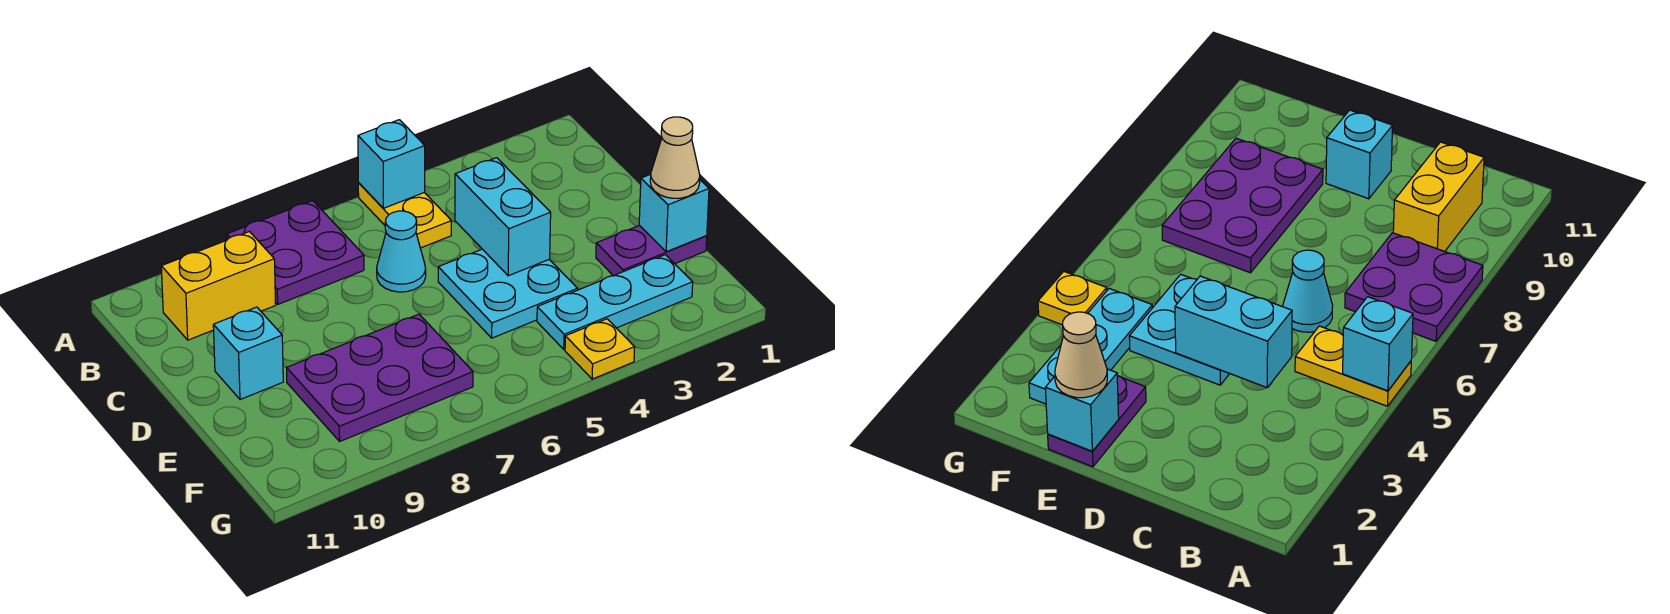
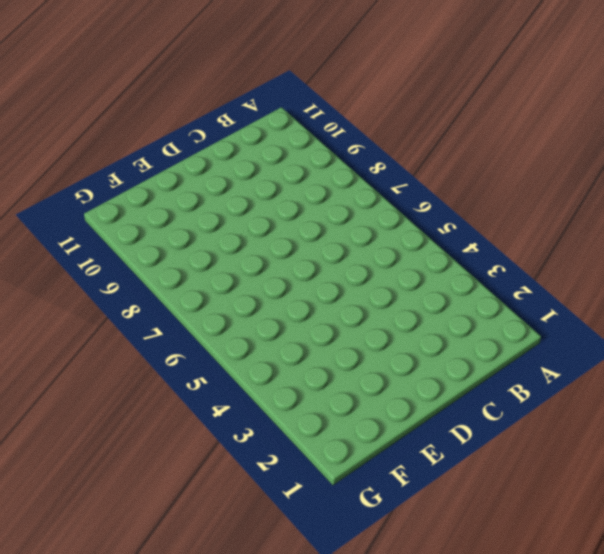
none -> yellow plate A5:B5 level 1
none -> purple plate A7:B8 level 1
none -> yellow brick B9:B10 level 1

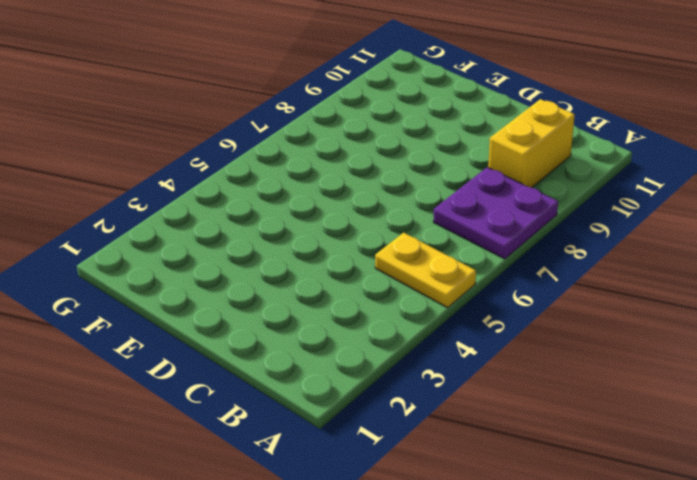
none -> cyan cone C6 level 1
none -> cyan plate D4:E5 level 1
none -> cyan brick D10 level 1

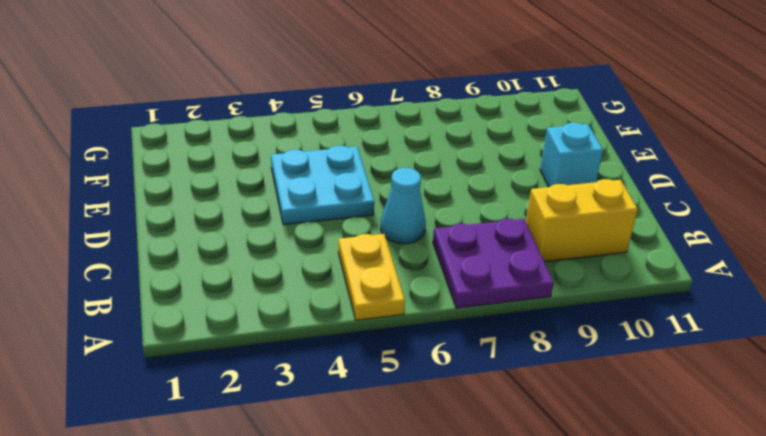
none -> purple plate E1:E2 level 1
none -> purple plate E7:F9 level 1
none -> cyan plate F2:F4 level 1

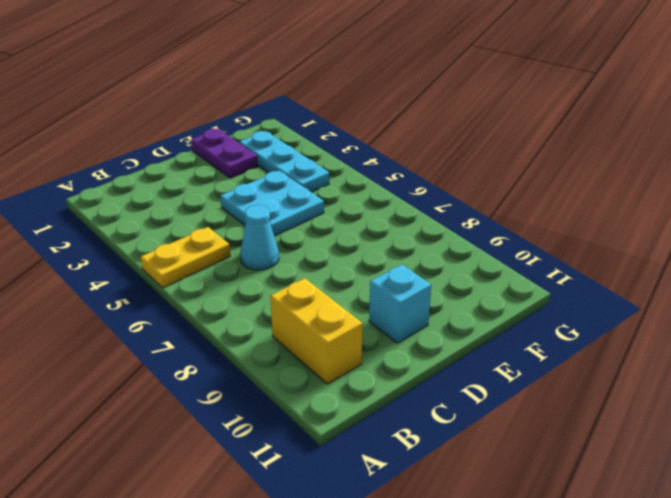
none -> purple plate A7:B8 level 1
none -> purple plate E7:F9 level 1
none -> yellow plate G4 level 1

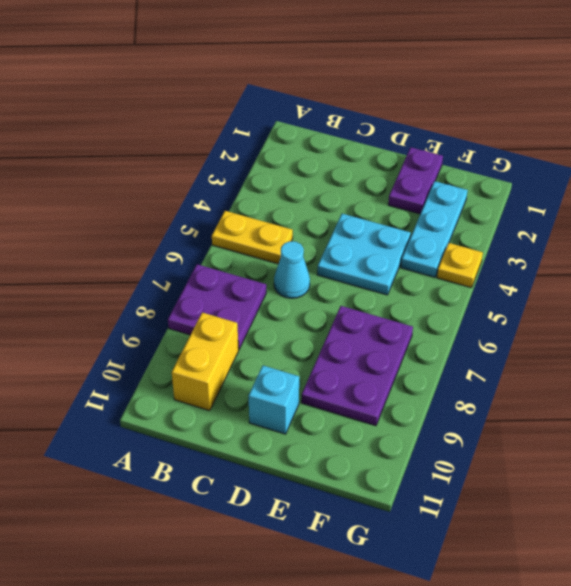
none -> cyan brick A5 level 2
none -> cyan brick C4:D4 level 2
none -> cyan brick E1 level 2

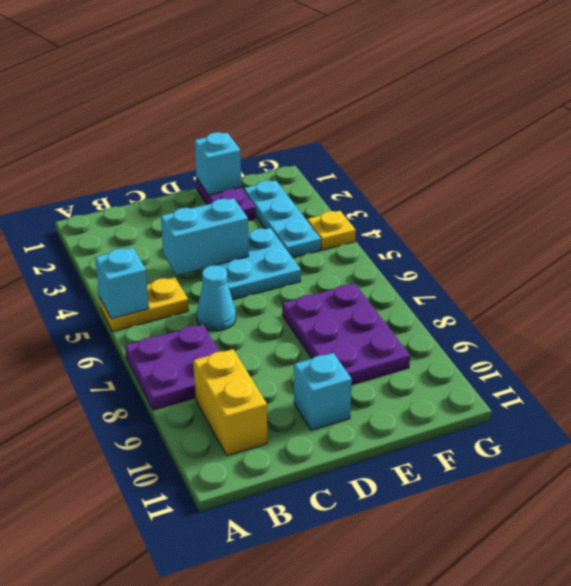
none -> tan cone E1 level 3

